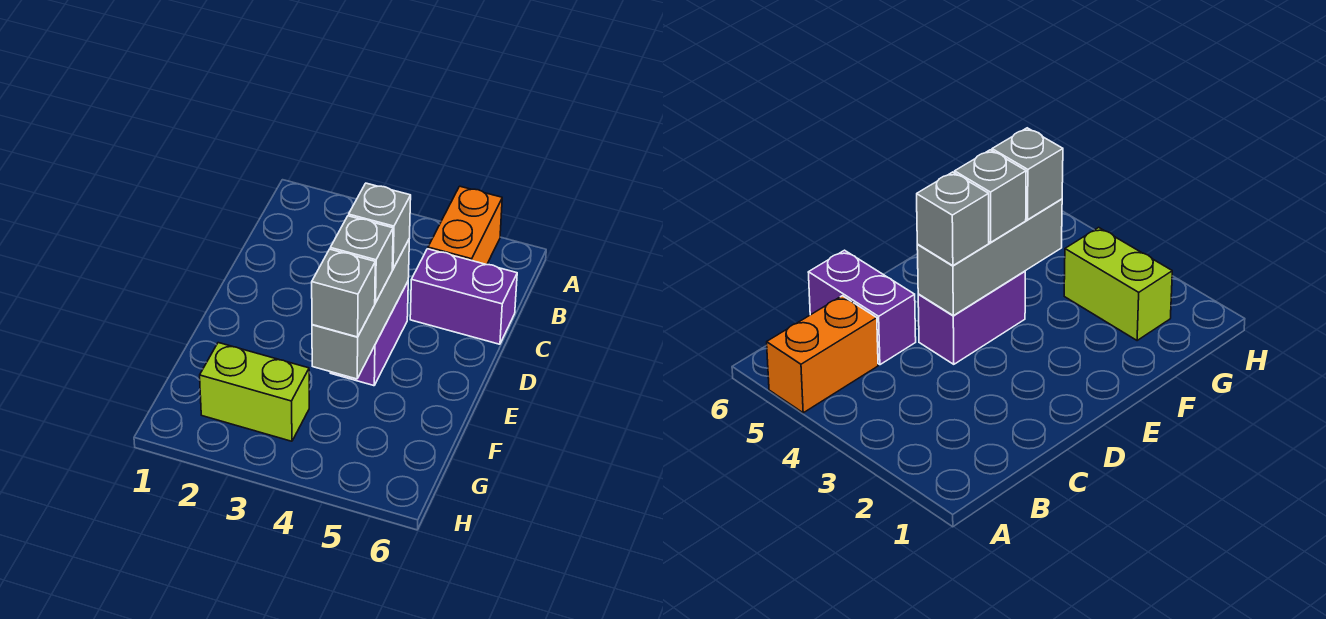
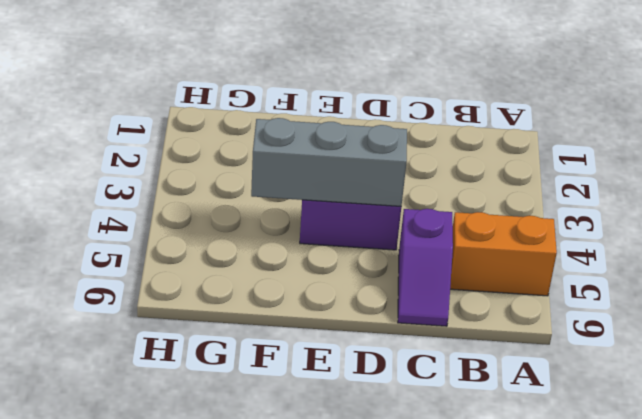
purple slope C5:C6 level 1 top 5 -> purple brick C5:C6 level 1
none -> lime brick G2:G3 level 1
none -> grey brick D4 level 3

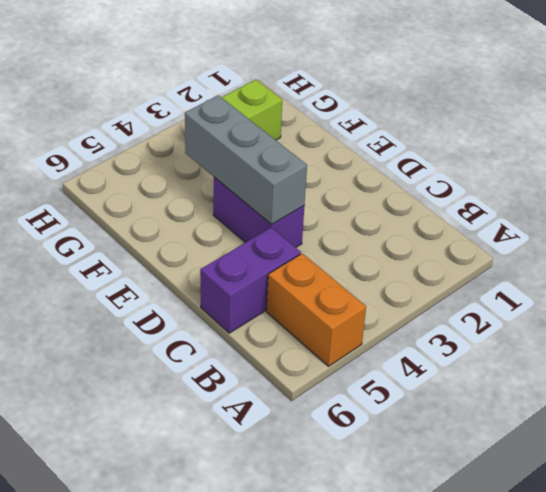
none -> grey brick D4 level 3
none -> grey brick E4 level 3

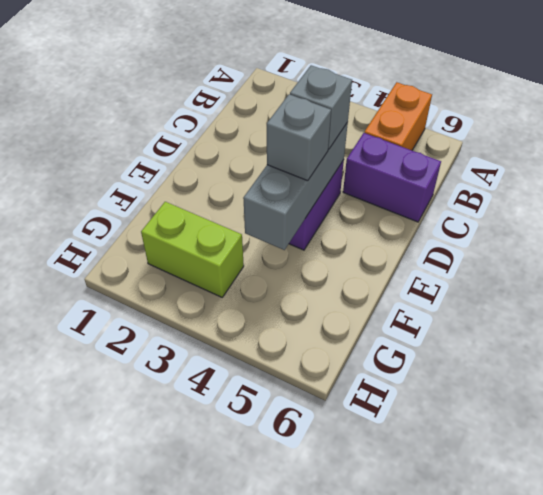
none -> grey brick F4 level 3

